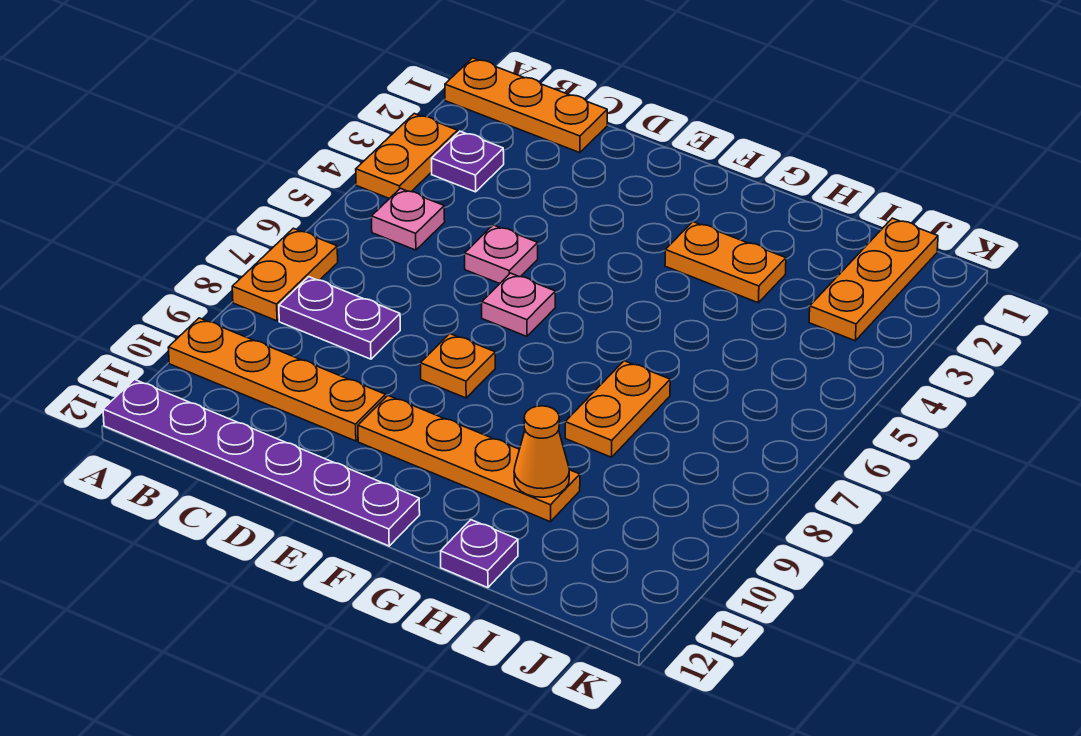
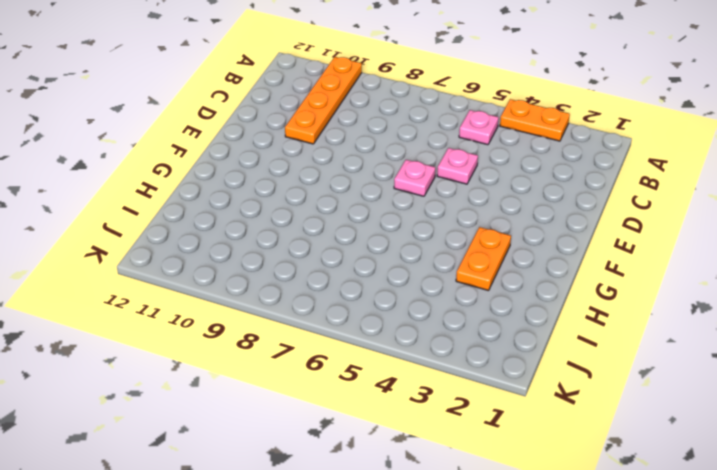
none -> orange plate A1:C1 level 1
none -> orange plate A7:A8 level 1
none -> purple plate A12:F12 level 1

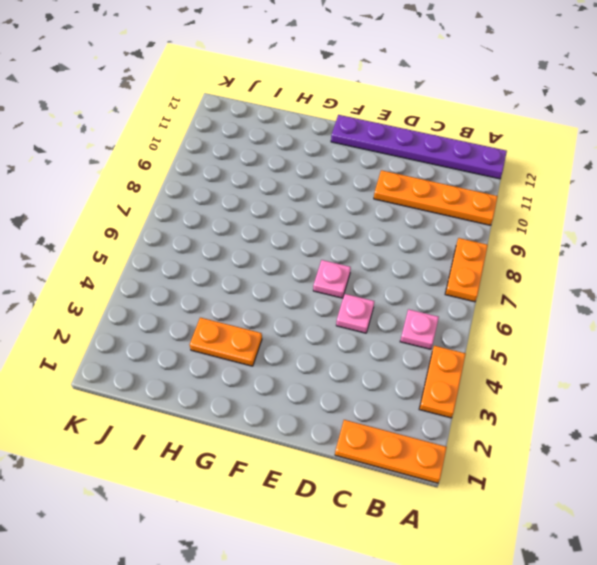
none -> purple plate B3 level 1
none -> purple plate B8:C8 level 1
none -> orange plate E8 level 1

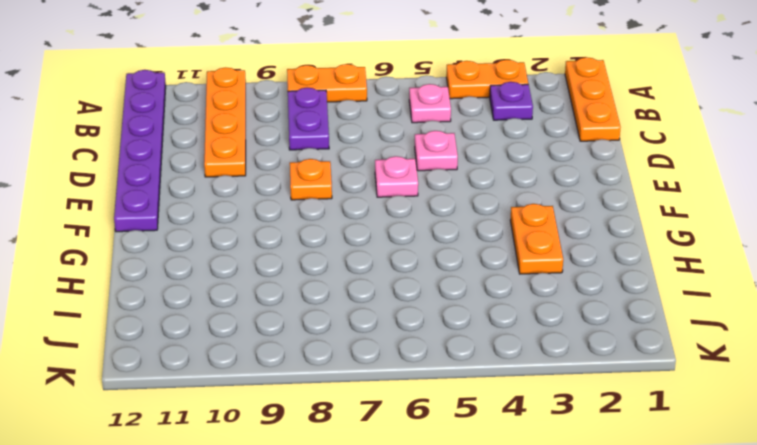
none -> orange plate E10:H10 level 1
none -> orange plate H7:H8 level 1
none -> purple plate H12 level 1

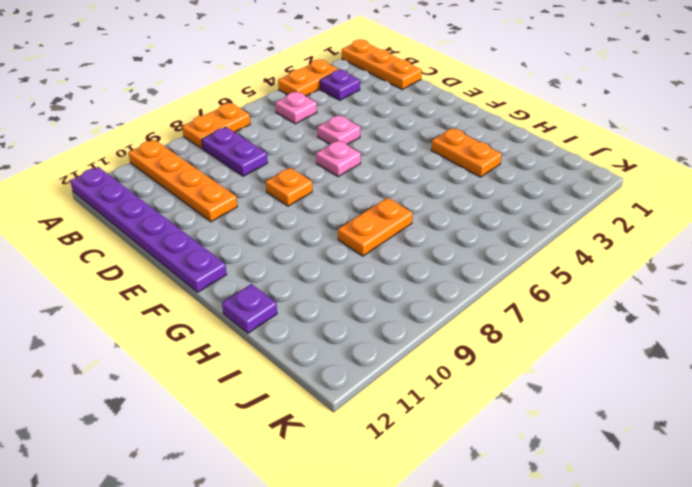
none -> orange plate E10:H10 level 1
none -> orange plate J1:J3 level 1
none -> orange cone H10 level 2

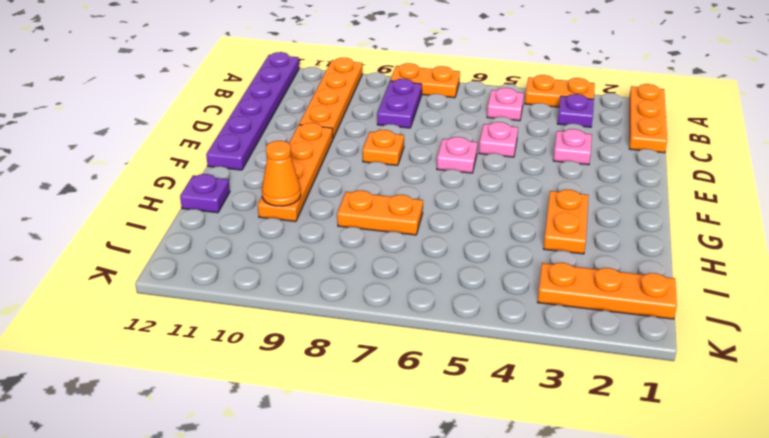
pink plate D3 level 1 -> none

